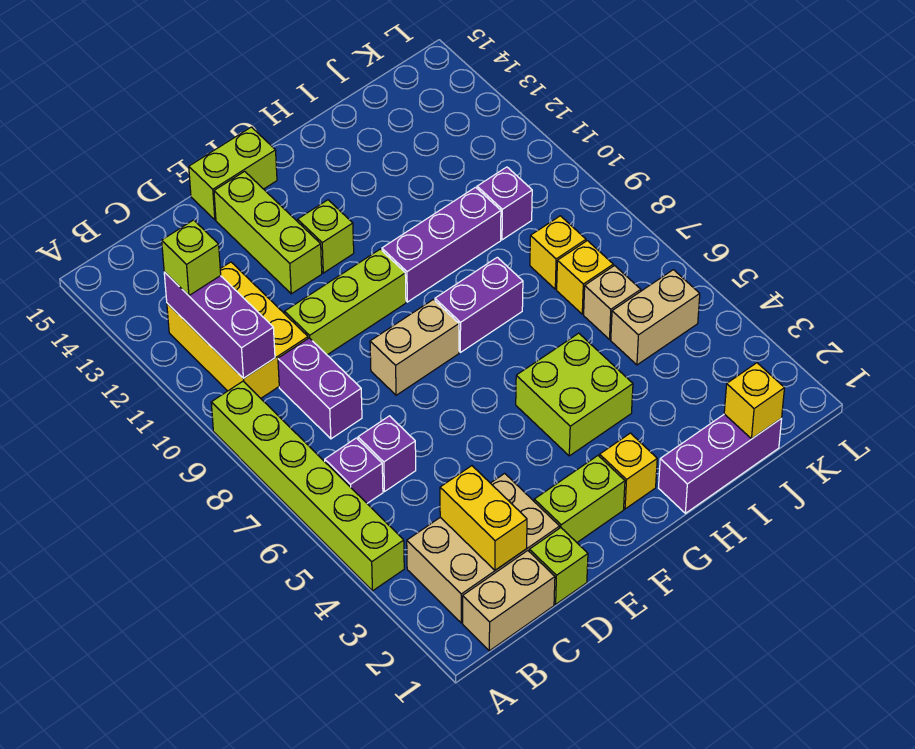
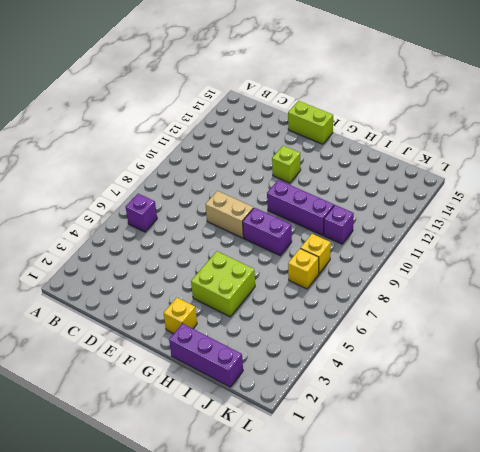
none -> lime brick A4:A9 level 1
none -> tan brick B1:C1 level 1
none -> tan brick B2:D3 level 1

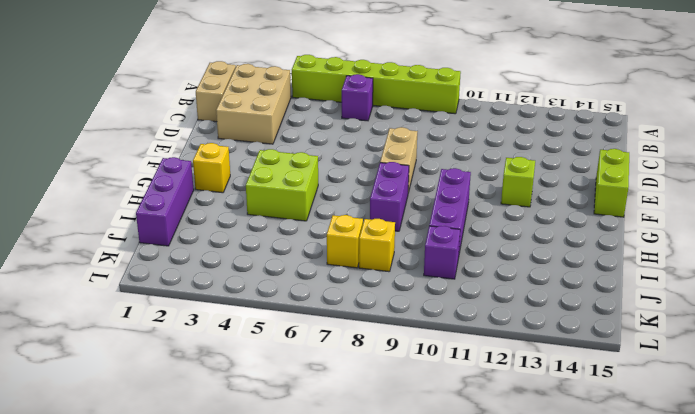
none -> yellow brick B10:C12 level 1
none -> purple brick C6 level 1
none -> purple brick C8:C9 level 1

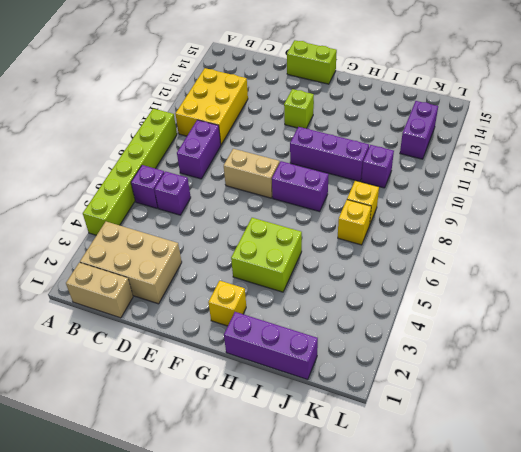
purple brick K12:K13 level 1 -> none
none -> lime brick D1 level 1
none -> lime brick D10:F10 level 1
none -> lime brick E2:F2 level 1

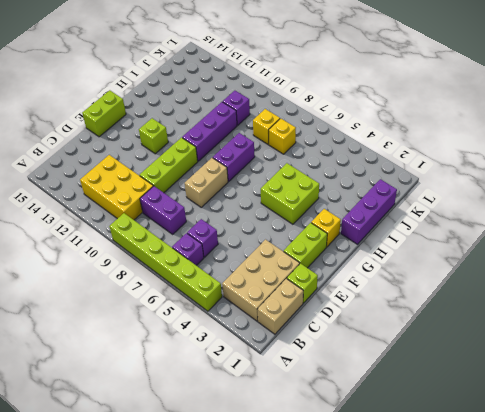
none -> lime brick E12:E14 level 1
none -> tan brick J5:K5 level 1
none -> tan brick J6 level 1

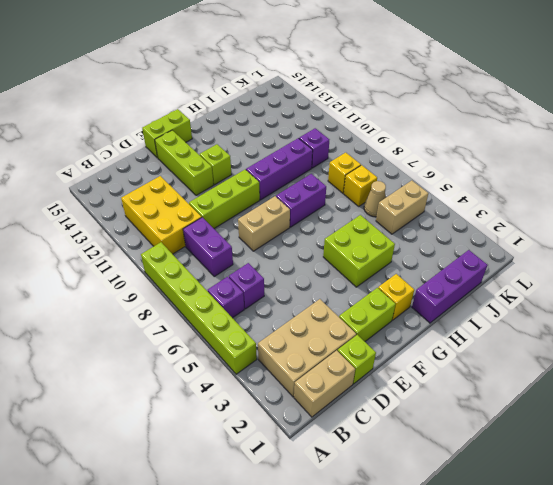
tan cone J6 level 1 -> tan brick J6 level 1
none -> purple brick B10:B12 level 2
none -> yellow brick C2:C3 level 2
none -> yellow brick J1 level 2

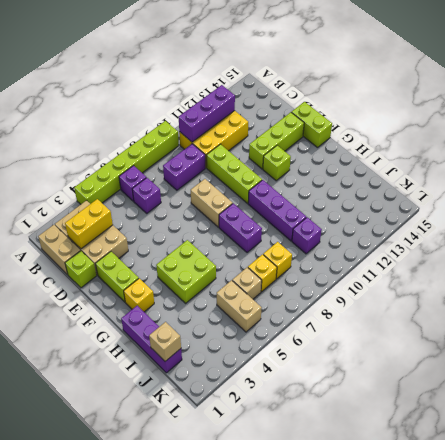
tan brick J1 level 2 -> yellow brick J1 level 2
none -> lime brick B12 level 3

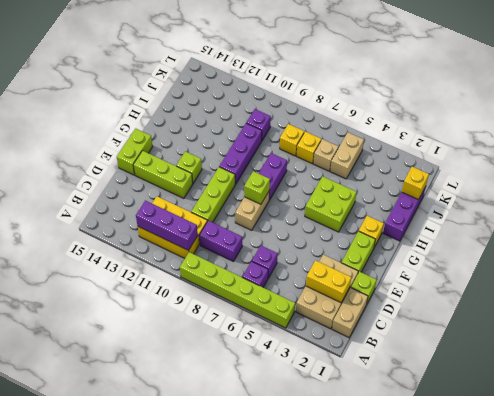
lime brick F8 level 2 -> lime brick B12 level 3

